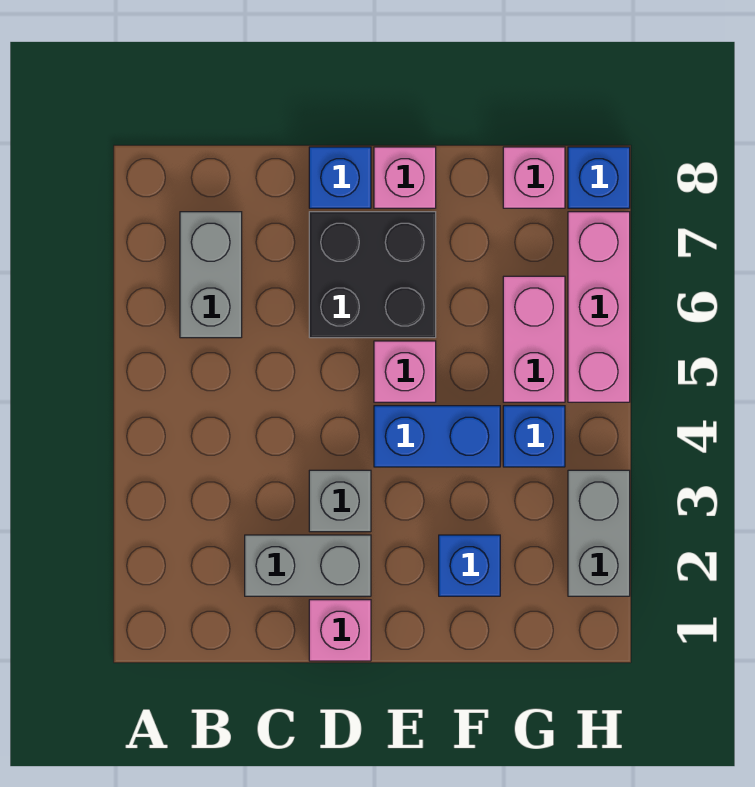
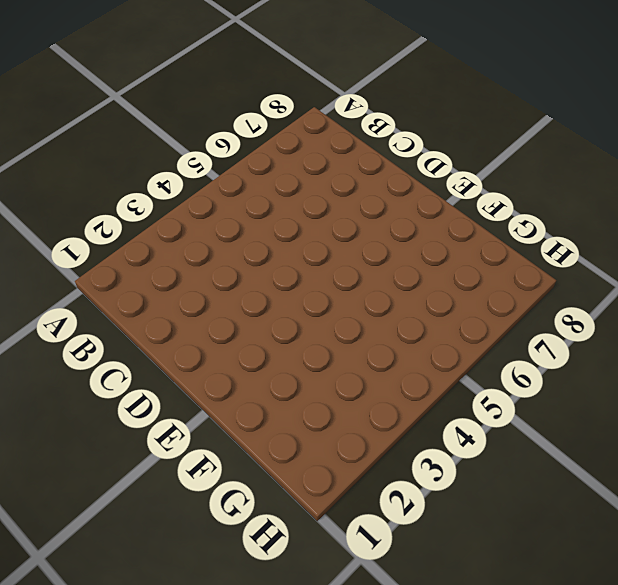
none -> grey brick B6:B7 level 1
none -> grey brick C2:D2 level 1
none -> pink brick D1 level 1

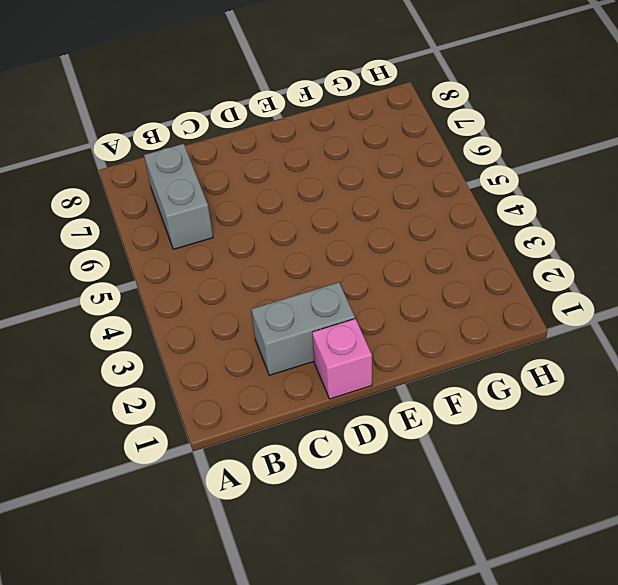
none -> grey brick D3 level 1
none -> black brick D6:E7 level 1
none -> blue brick D8 level 1

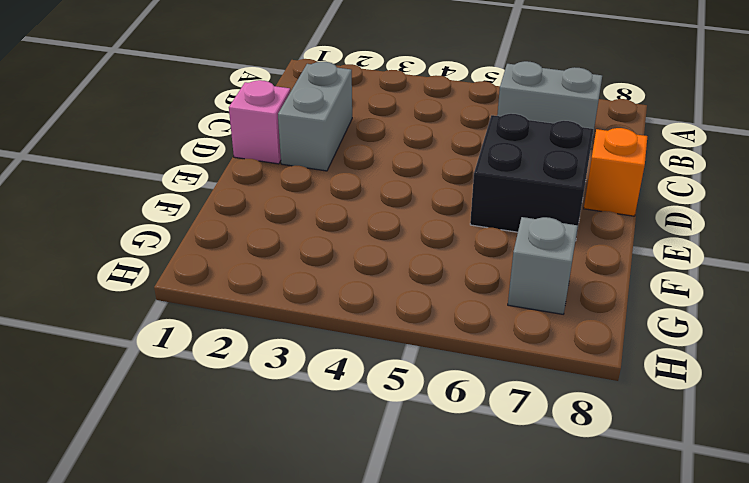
orange brick D8 level 1 -> blue brick D8 level 1
grey brick G7 level 1 -> grey brick D3 level 1
none -> blue brick E4:F4 level 1
none -> pink brick E5 level 1
none -> pink brick E8 level 1

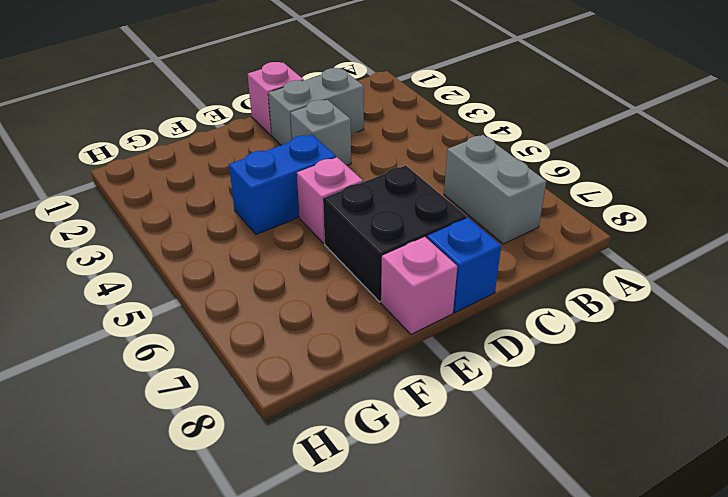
none -> blue brick F2 level 1
none -> blue brick G4 level 1
none -> pink brick G5:G6 level 1

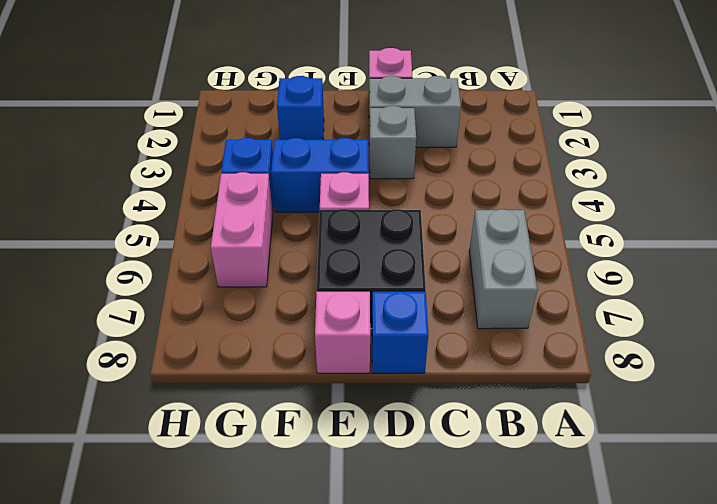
none -> pink brick G8 level 1
none -> grey brick H2:H3 level 1
none -> pink brick H5:H7 level 1

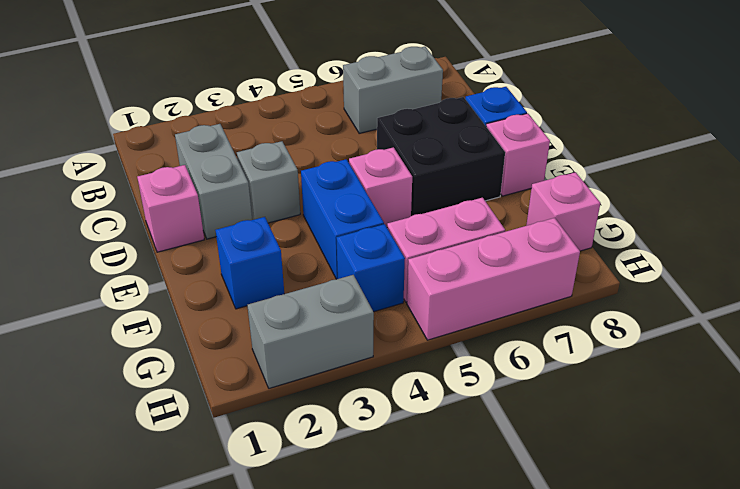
none -> blue brick H8 level 1

